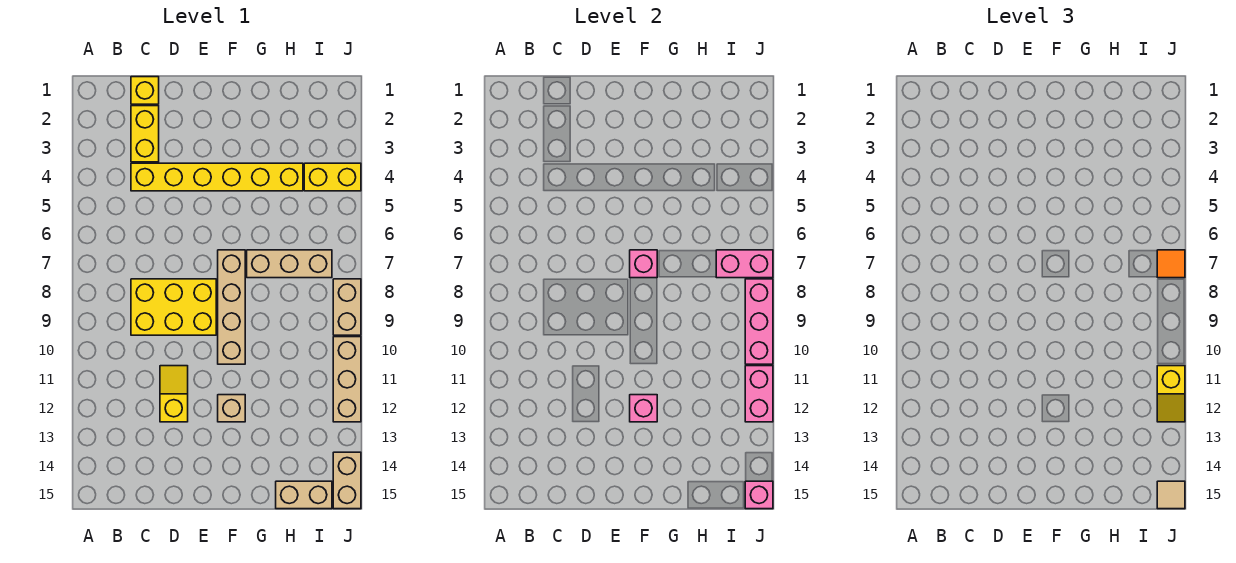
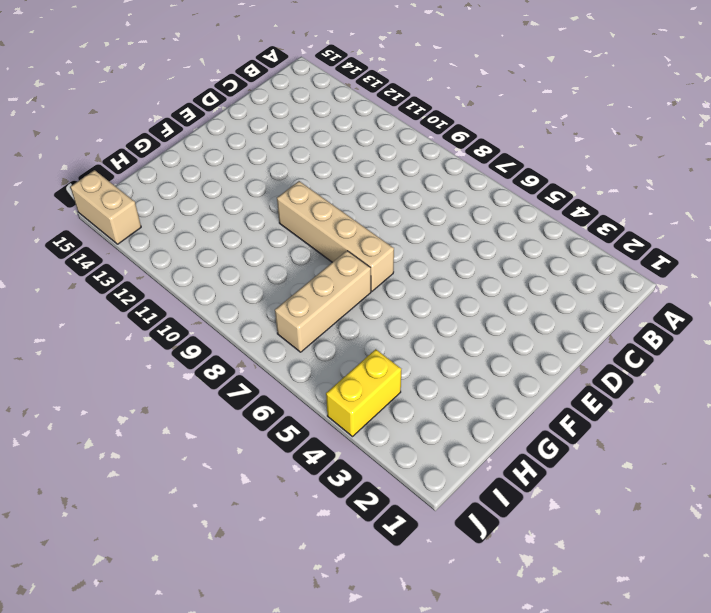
none -> yellow brick C1 level 1
none -> yellow brick C2:C3 level 1
none -> yellow brick C4:H4 level 1

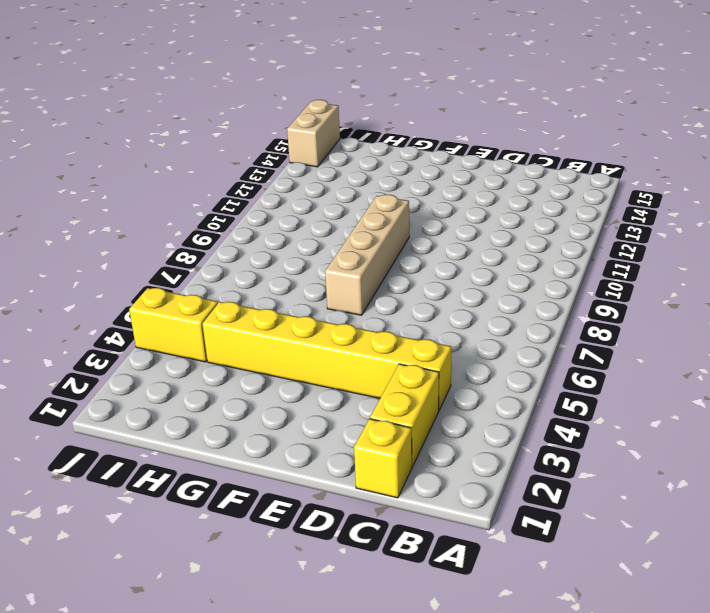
none -> yellow brick C8:E9 level 1
none -> yellow slope D11:D12 level 1 top 12
none -> tan brick F12 level 1

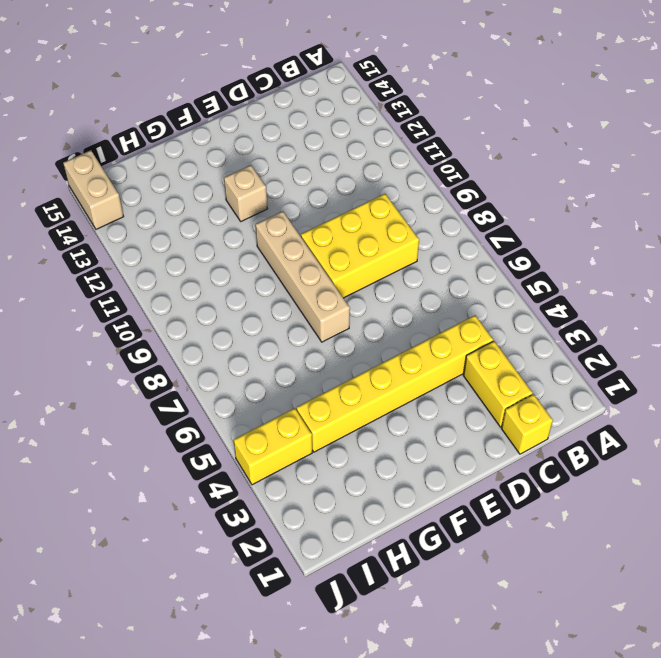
none -> yellow slope D11:D12 level 1 top 12
none -> tan brick G7:I7 level 1
none -> tan brick H15:I15 level 1

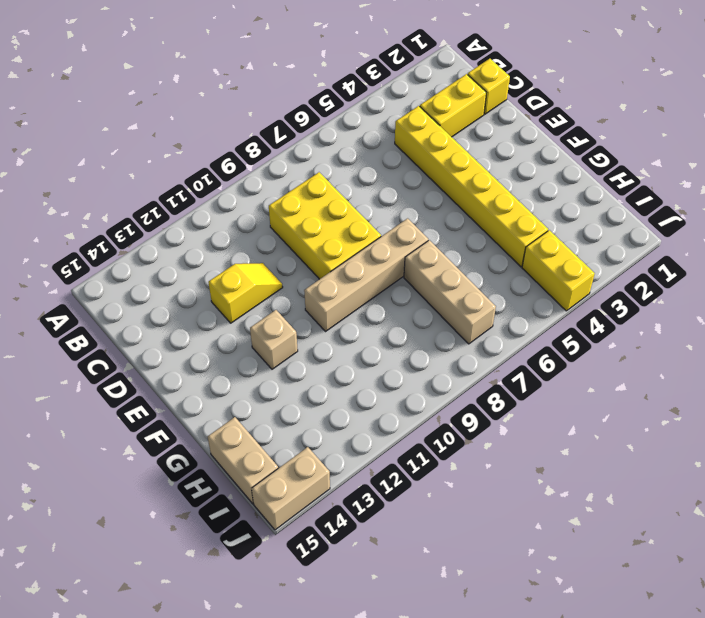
none -> tan brick J8:J9 level 1
none -> tan brick J10:J12 level 1
none -> pink brick F7 level 2

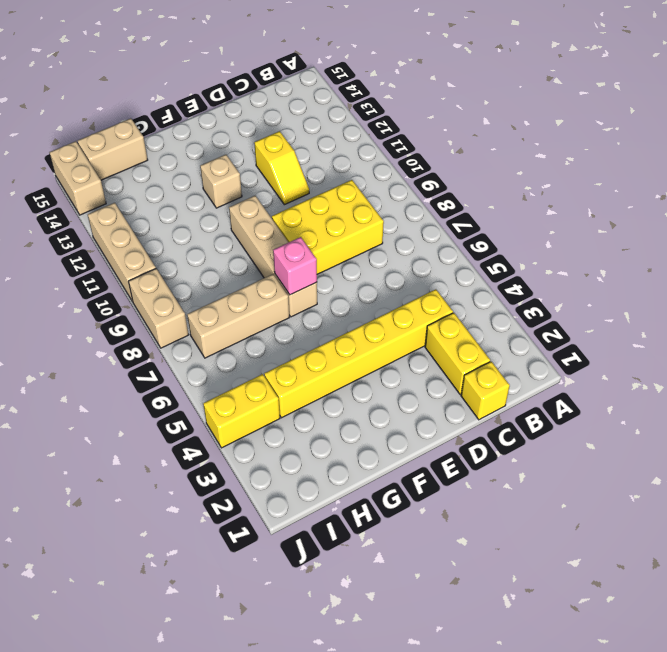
none -> pink brick F12 level 2
none -> pink brick I7:J7 level 2
none -> pink brick J8:J10 level 2

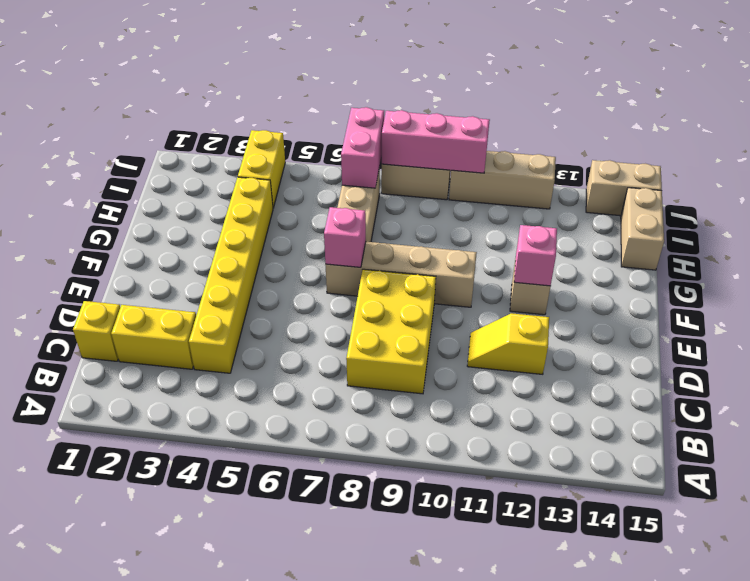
none -> pink brick J11:J12 level 2
none -> pink brick J15 level 2
none -> orange tile J7 level 3

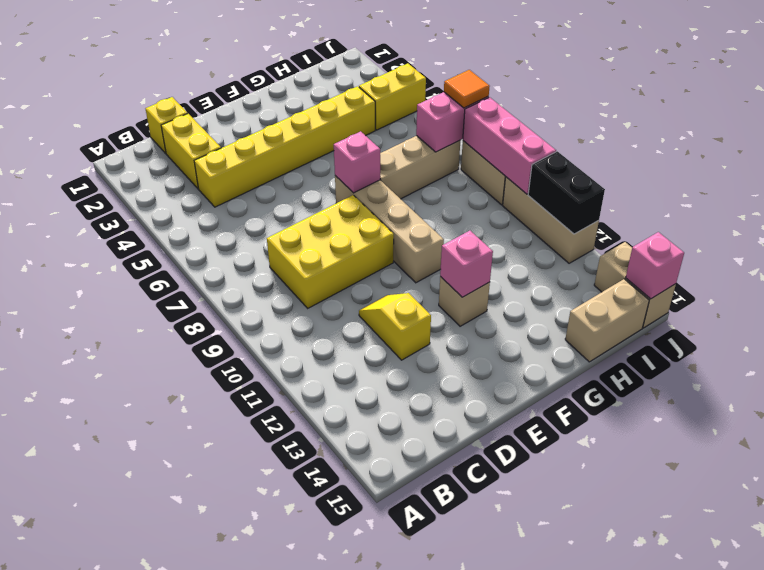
black brick J11:J12 level 2 -> pink brick J11:J12 level 2
none -> yellow slope J11:J12 level 3 top 11
none -> tan tile J15 level 3

